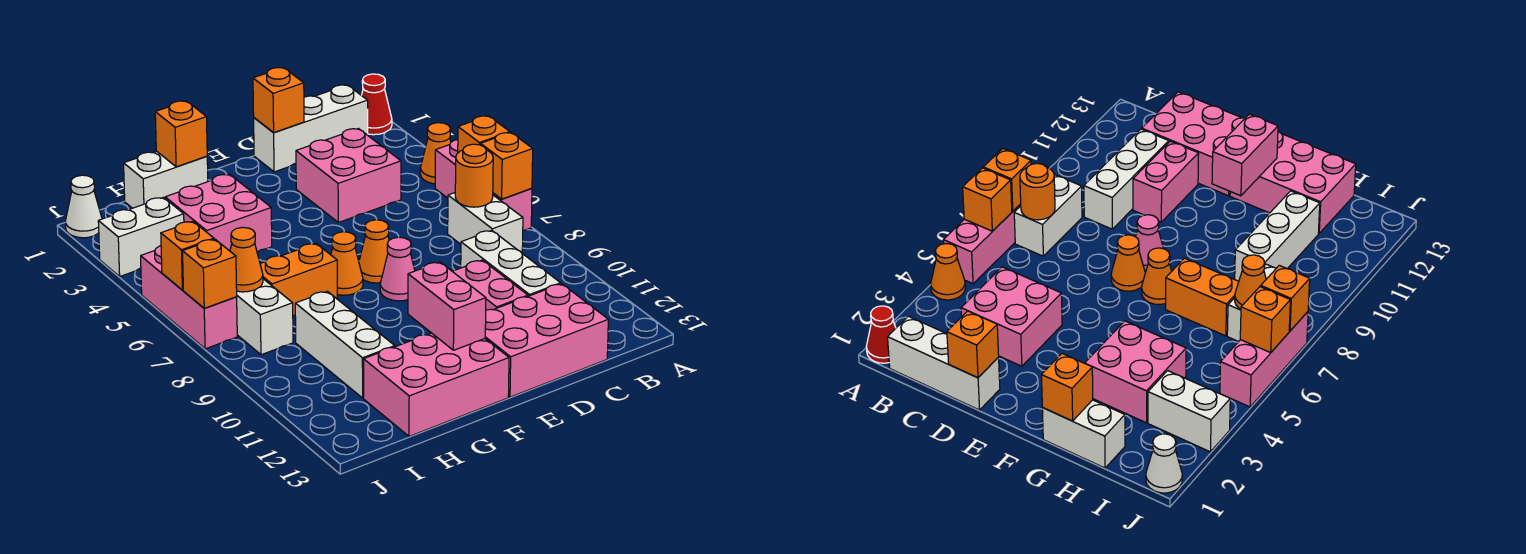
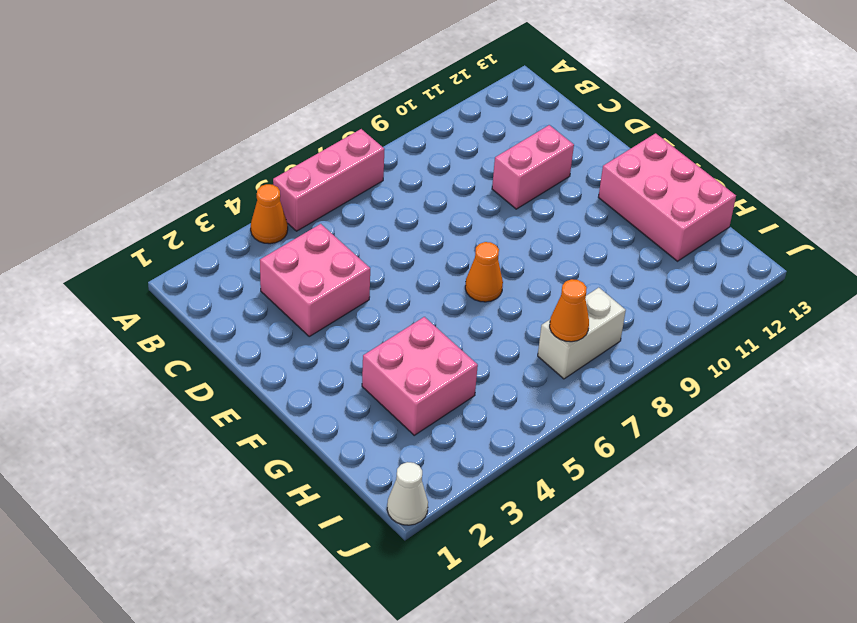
none -> red cone A1 level 1
none -> white brick B1:D1 level 1
none -> white brick B7:B8 level 1
none -> white brick C9:C11 level 1

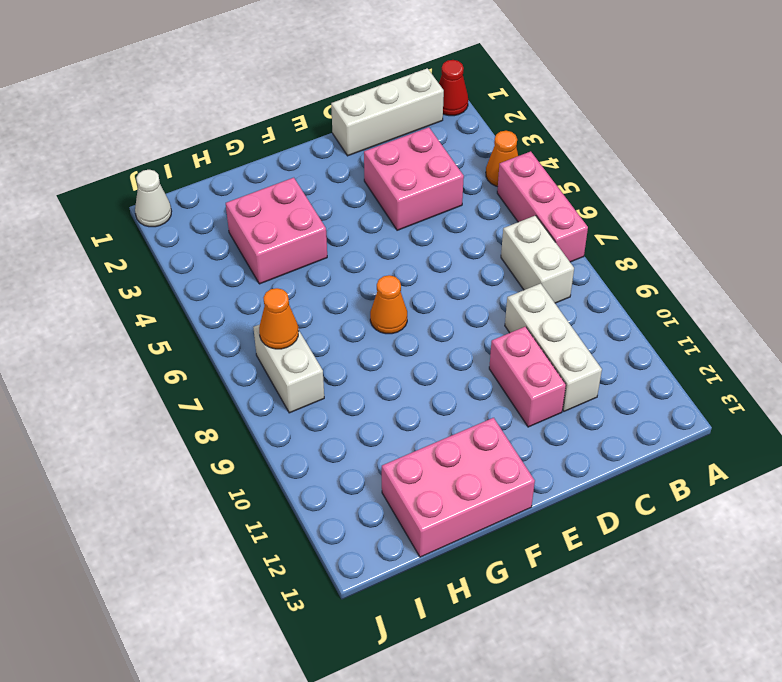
none -> pink brick C12:E13 level 1
none -> orange cone E7 level 1
none -> pink cone E8 level 1
none -> white brick G1:H1 level 1

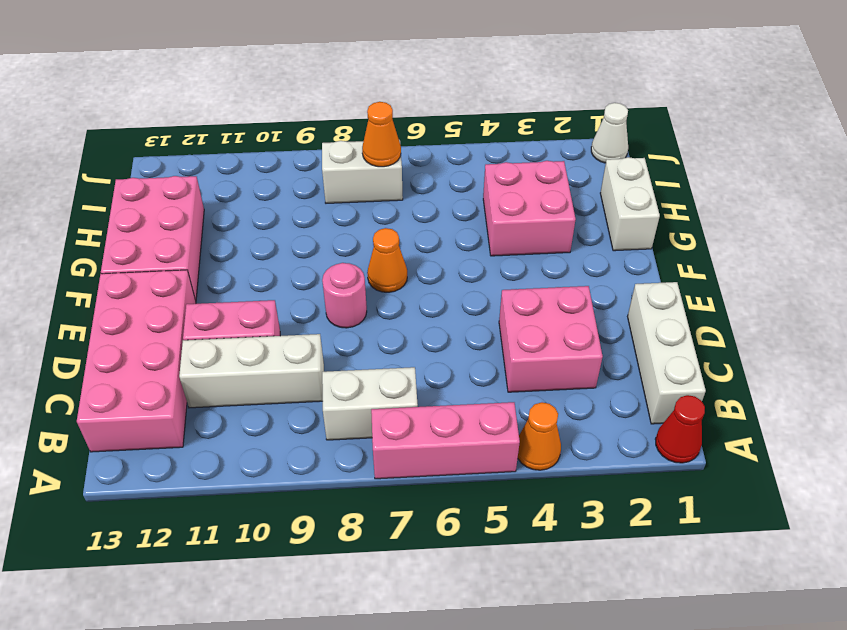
pink brick B12:E13 level 1 -> pink brick C12:E13 level 1
pink round brick E8 level 1 -> pink cone E8 level 1
none -> orange cone E7 level 1
none -> orange brick G7:H7 level 1
none -> white brick H9:H11 level 1
none -> white brick I3:J3 level 1

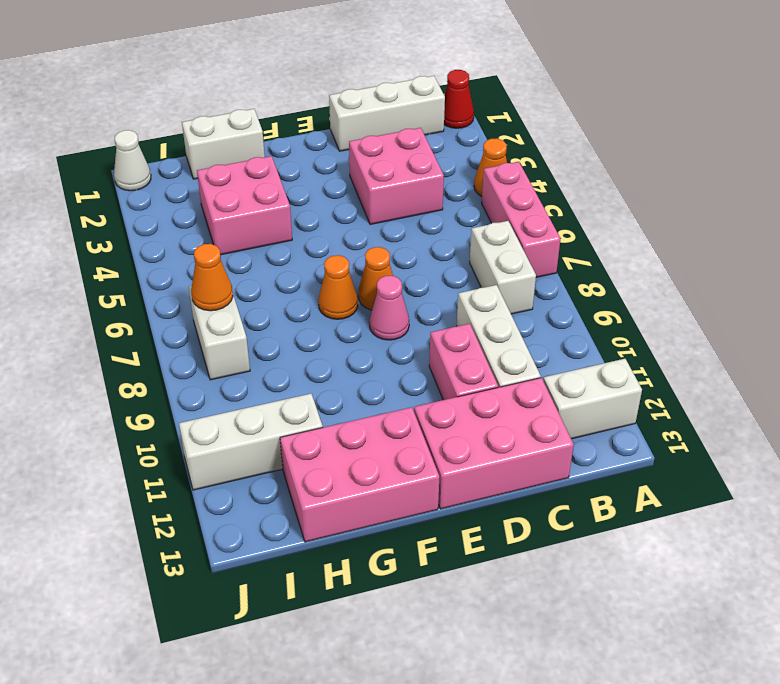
white brick A12:B12 level 1 -> white brick I3:J3 level 1
white brick H11:J11 level 1 -> white brick H9:H11 level 1
none -> orange brick G7:H7 level 1
none -> pink brick J5:J7 level 1
none -> orange brick A6 level 2
none -> orange brick A7 level 2

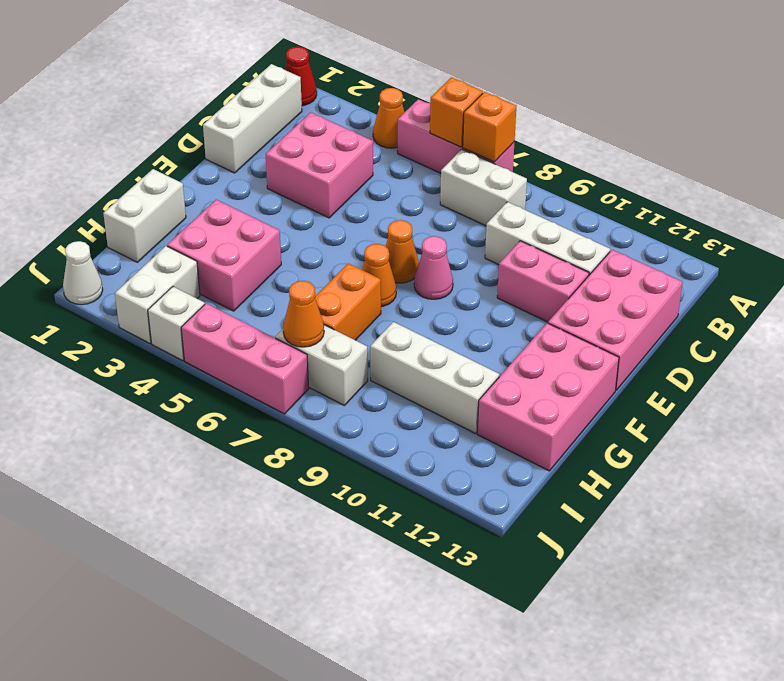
white brick J4 level 1 -> none
none -> orange round brick B7 level 2
none -> orange brick D1 level 2
none -> pink brick F11:F12 level 2
none -> orange brick G1 level 2

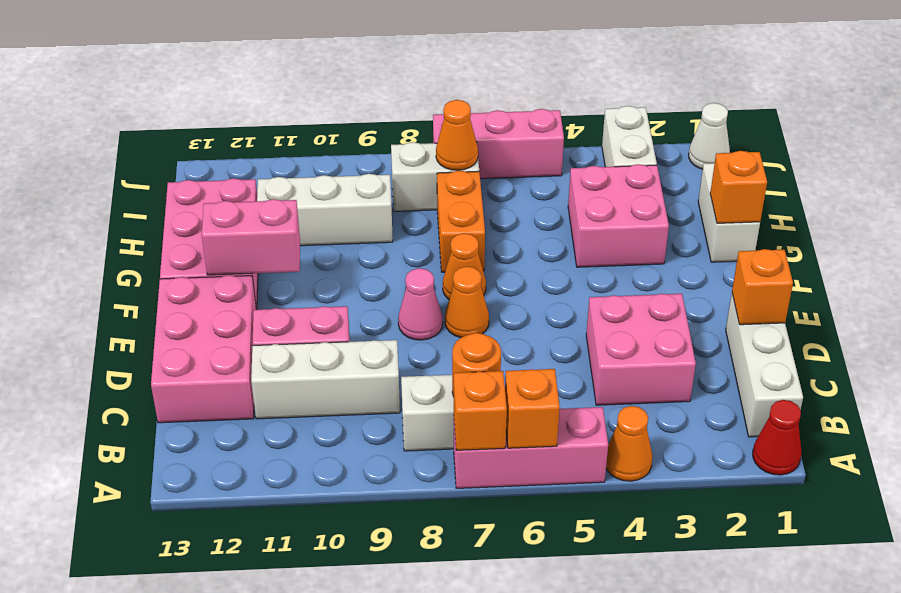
none -> orange brick J6 level 2
none -> orange brick J7 level 2

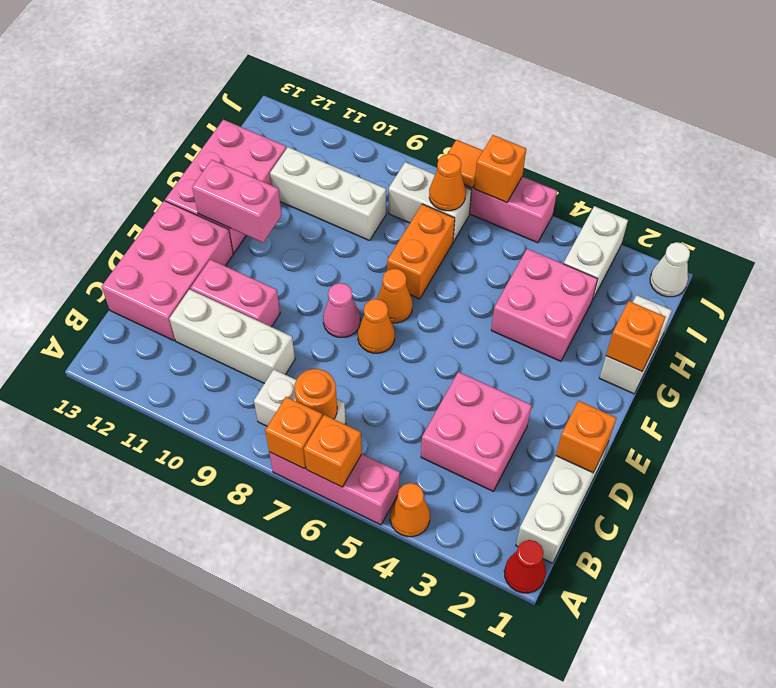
orange tile J7 level 2 -> orange brick J7 level 2

